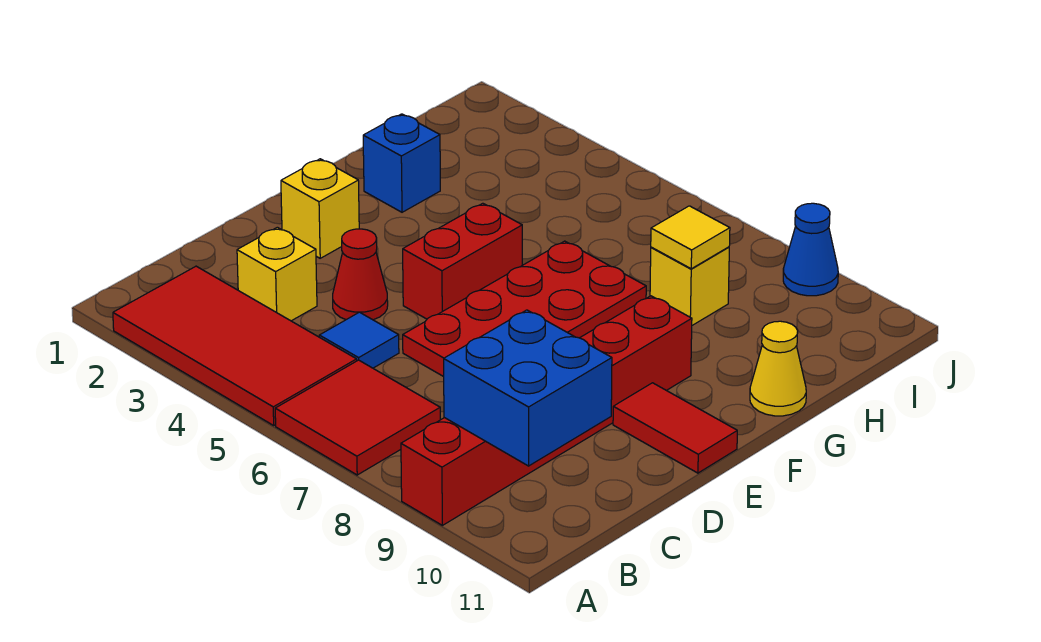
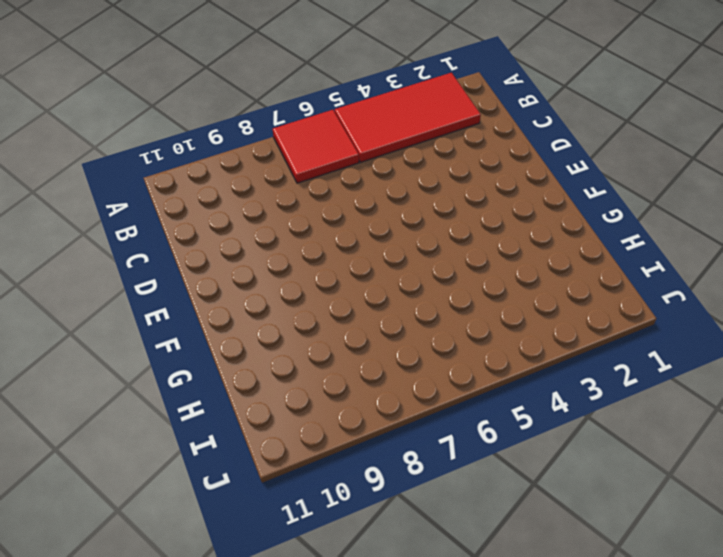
none -> red brick A9:F9 level 1
none -> yellow brick C3 level 1
none -> blue tile C5 level 1

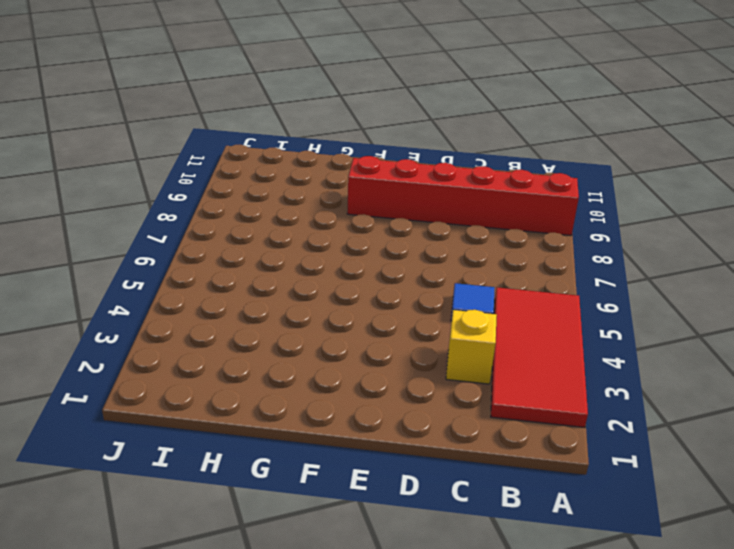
none -> red tile A6:B7 level 1
none -> red cone D4 level 1
none -> red plate D6:G7 level 1

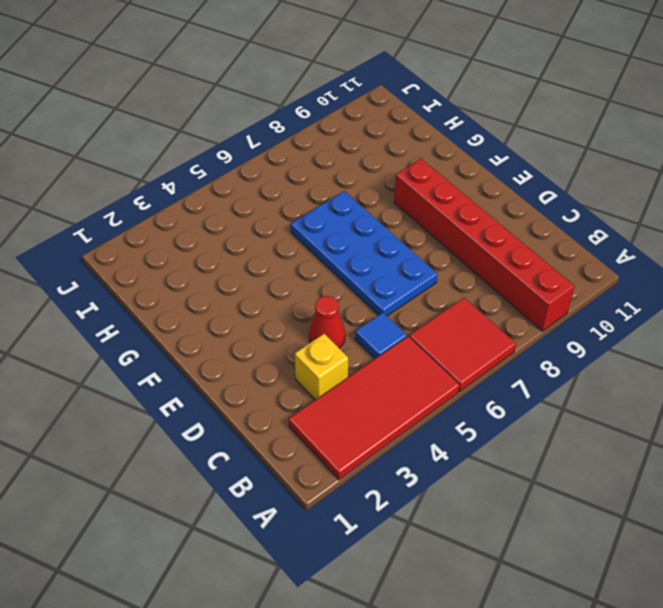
blue plate D6:G7 level 1 -> red plate D6:G7 level 1
none -> yellow brick E2 level 1
none -> red brick E5:F5 level 1
none -> red tile E10:E11 level 1

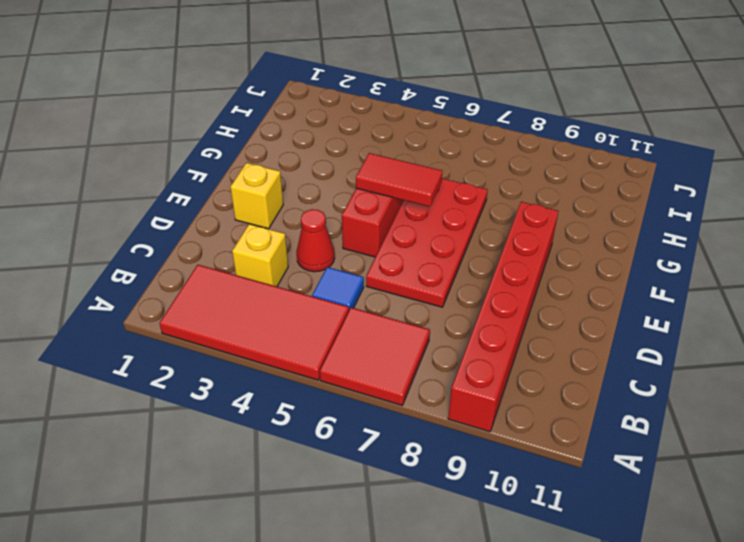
red tile F5:F6 level 2 -> red tile E10:E11 level 1
none -> blue brick G2 level 1
none -> yellow cone G11 level 1
none -> yellow brick H8 level 1

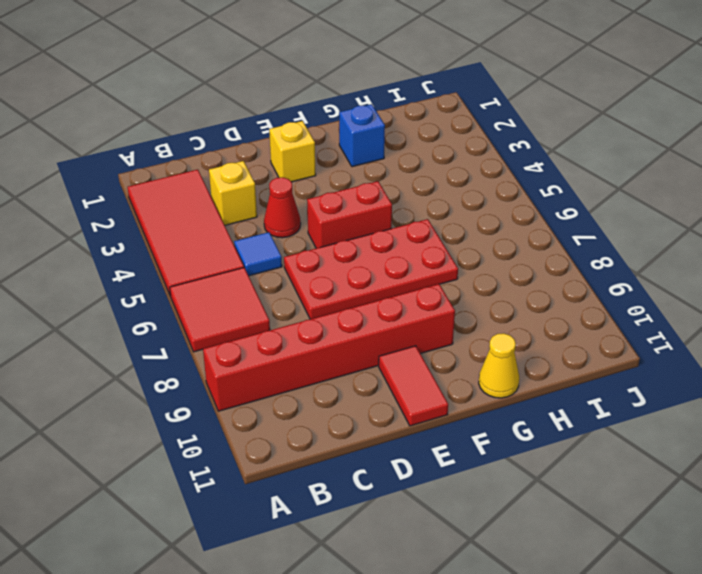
none -> yellow brick H8 level 1
none -> blue cone J9 level 1
none -> blue brick B9:C10 level 2

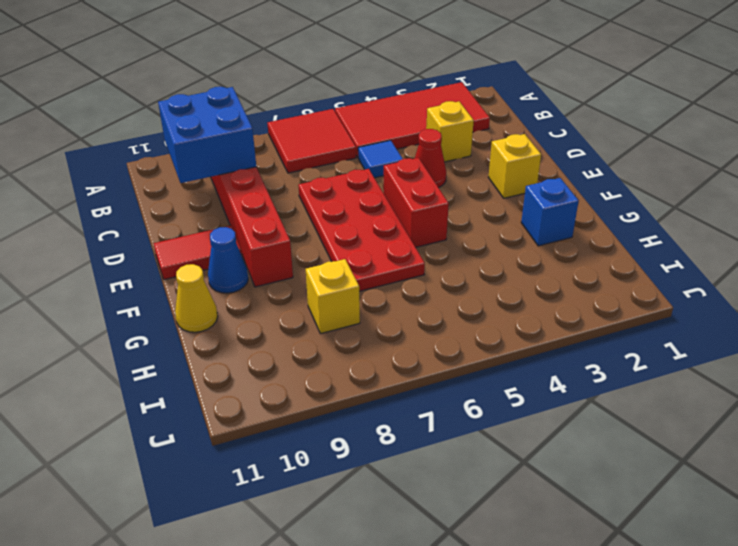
blue cone F10 level 1 -> blue cone J9 level 1
none -> yellow tile H8 level 2

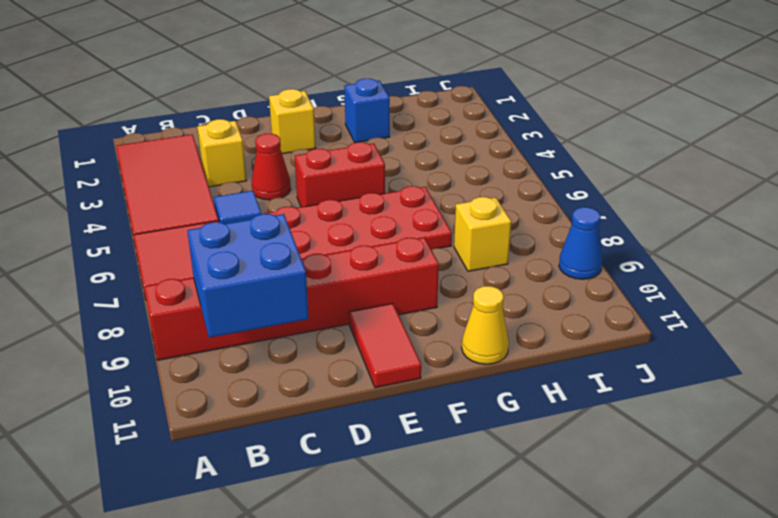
none -> yellow tile H8 level 2

